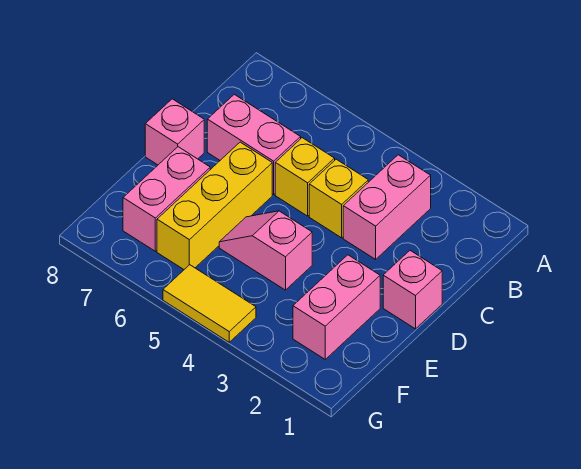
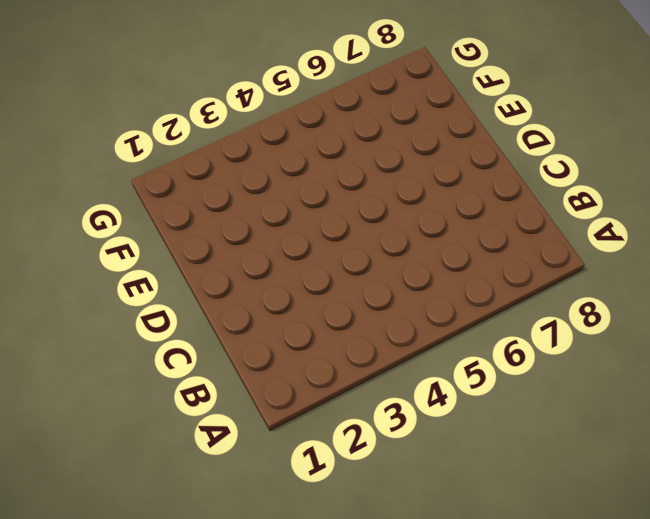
none -> pink brick B3:C3 level 1
none -> yellow brick C4 level 1

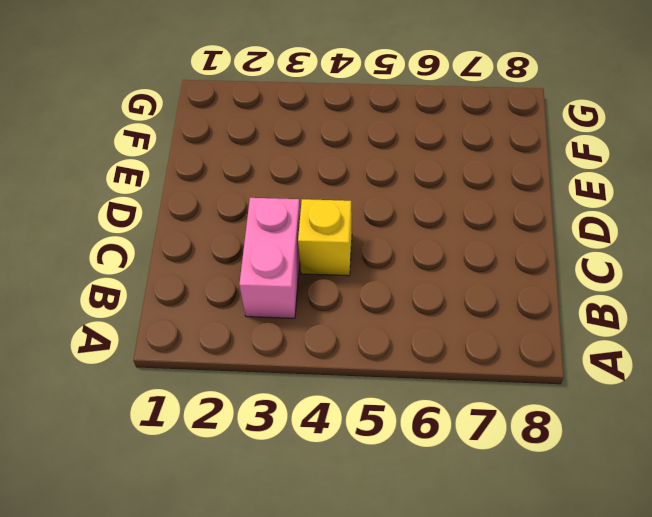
none -> yellow brick C5 level 1
none -> pink brick C6:C7 level 1

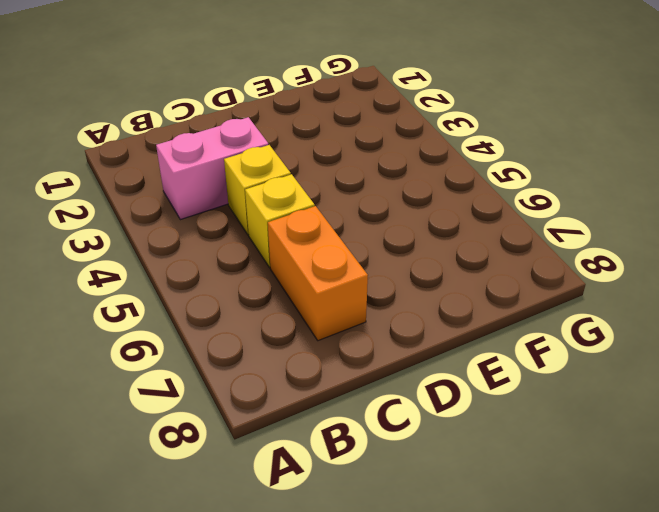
orange brick C6:C7 level 1 -> pink brick C6:C7 level 1
none -> pink brick D1 level 1
none -> yellow brick D6:F6 level 1

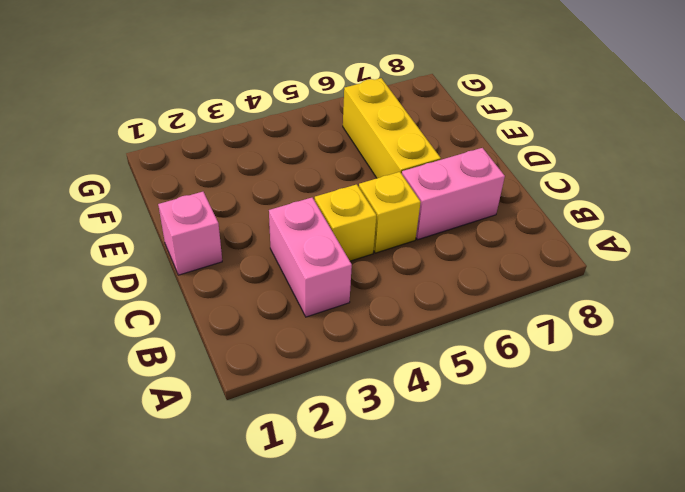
none -> pink brick D8 level 1
none -> pink brick E2:F2 level 1

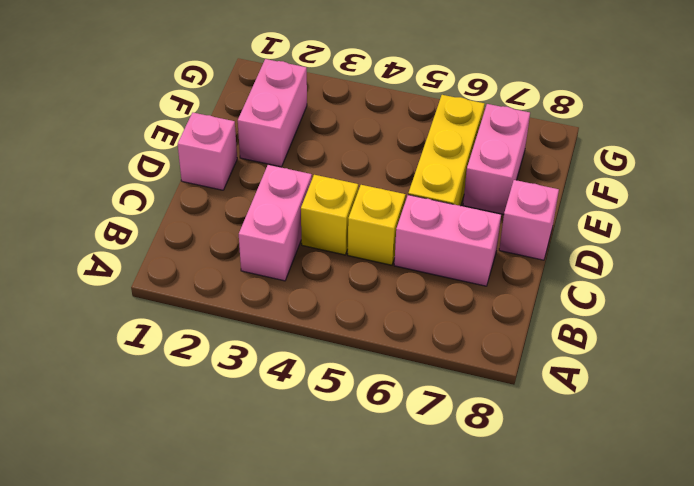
none -> pink slope E4:E5 level 1 top 4
none -> yellow tile G4:G5 level 1

